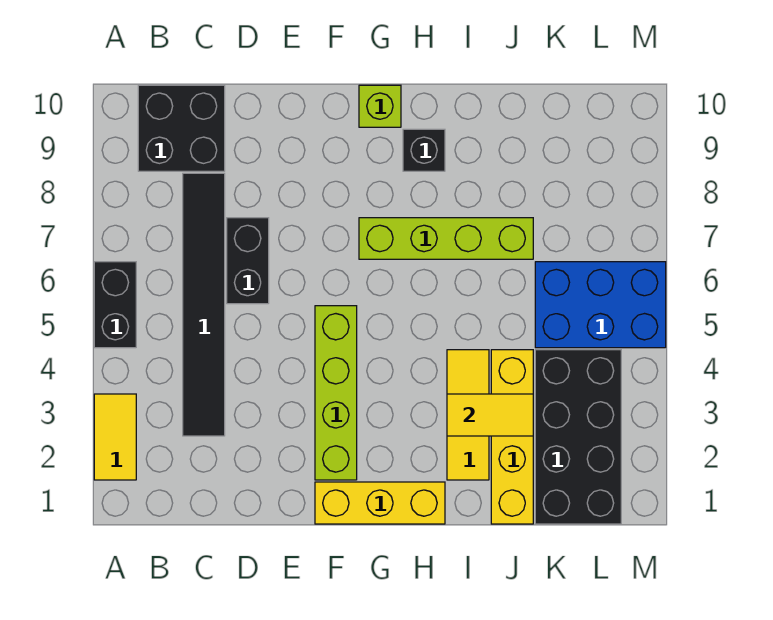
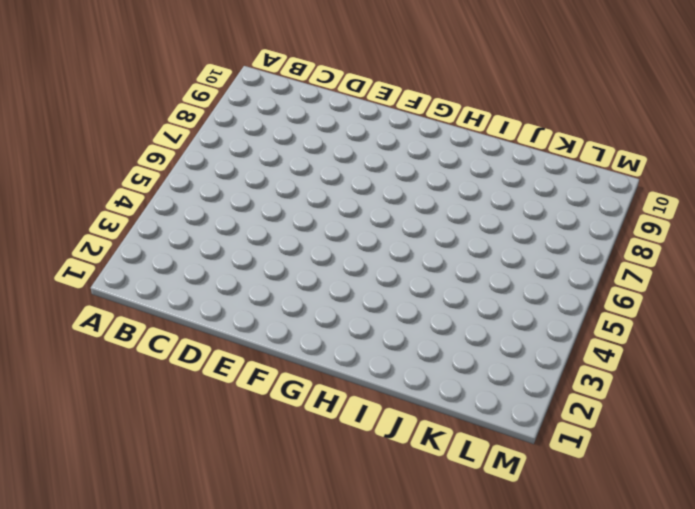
none -> yellow tile A2:A3 level 1
none -> black brick A5:A6 level 1
none -> black brick B9:C10 level 1

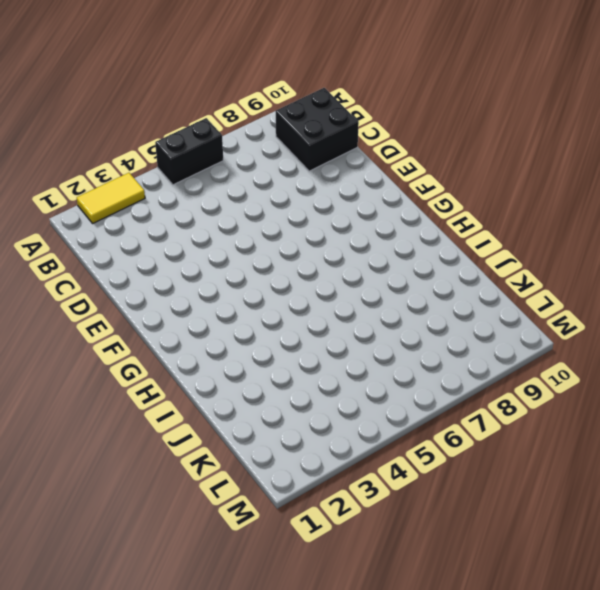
none -> black tile C3:C8 level 1
none -> black brick D6:D7 level 1
none -> yellow brick F1:H1 level 1

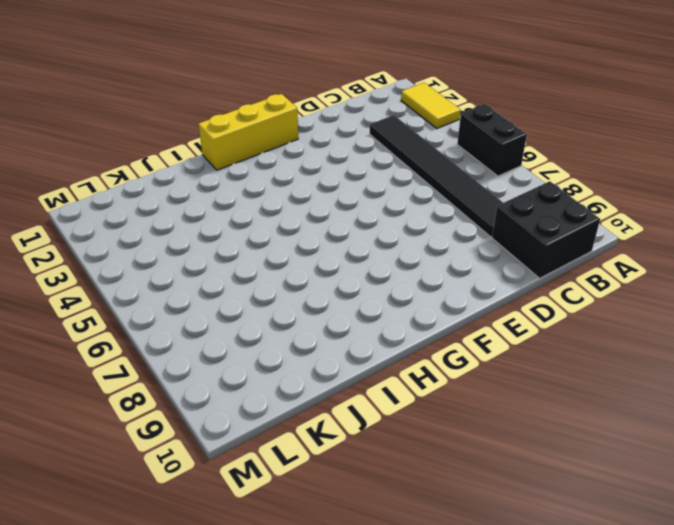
none -> black brick D6:D7 level 1
none -> lime brick F2:F5 level 1
none -> lime brick G7:J7 level 1

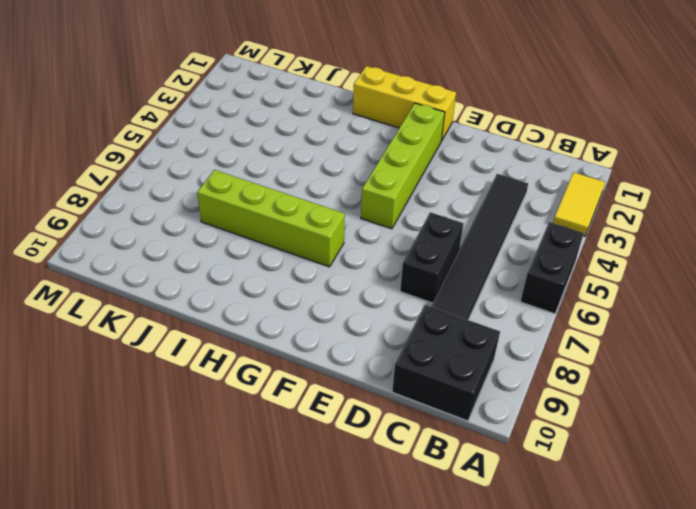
none -> lime brick G10 level 1
none -> black brick H9 level 1
none -> yellow tile I2:I4 level 1

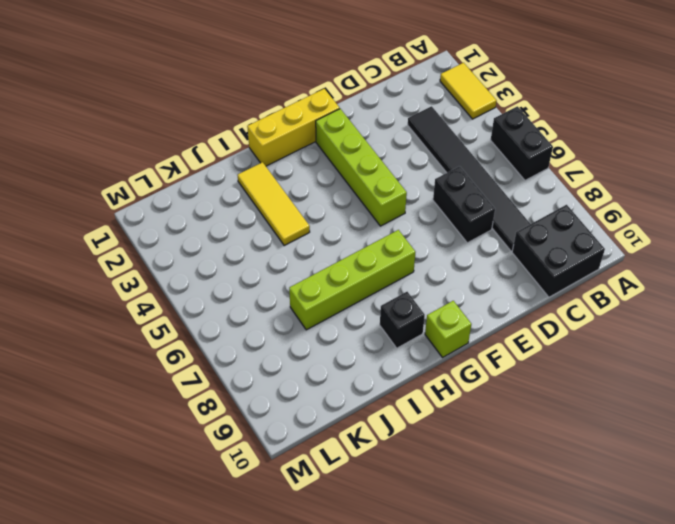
none -> yellow brick J1:J4 level 1
none -> black brick K1:L4 level 1
none -> blue brick K5:M6 level 1

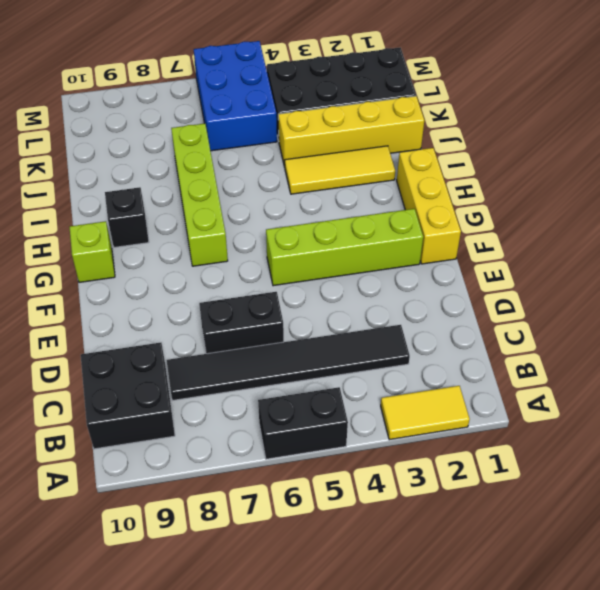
none -> yellow tile I3:J3 level 2

